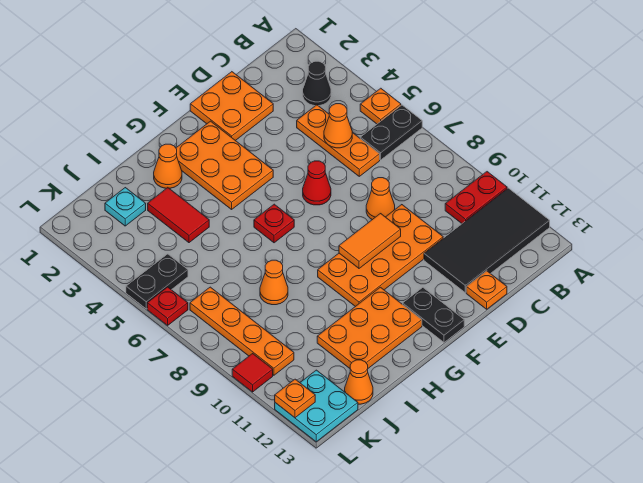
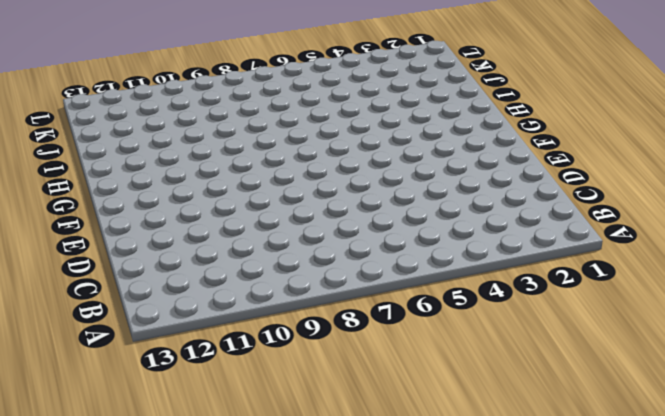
none -> orange plate A5 level 1
none -> black plate A6:B6 level 1
none -> red plate A10:B10 level 1

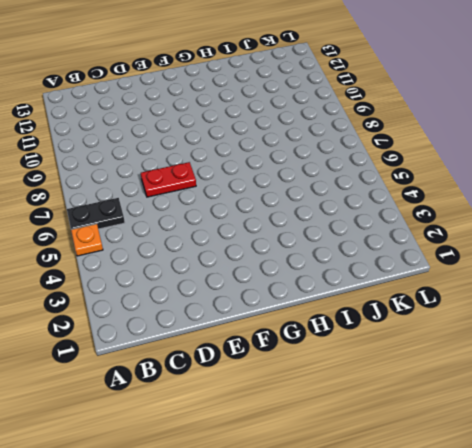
red plate D7:E7 level 1 -> red plate A10:B10 level 1
none -> black tile A11:D12 level 1
none -> black cone B3 level 1
none -> orange plate C4:C6 level 1

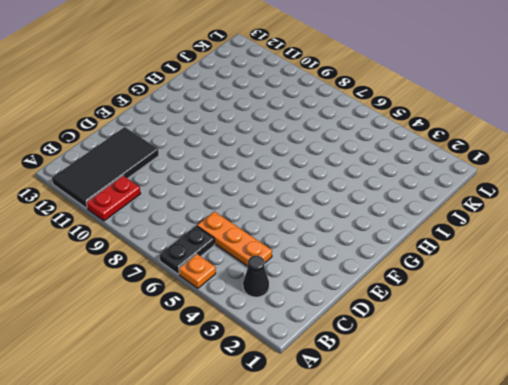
none -> orange plate D1:E2 level 1
none -> orange cone D8 level 1
none -> orange plate D9:G10 level 1

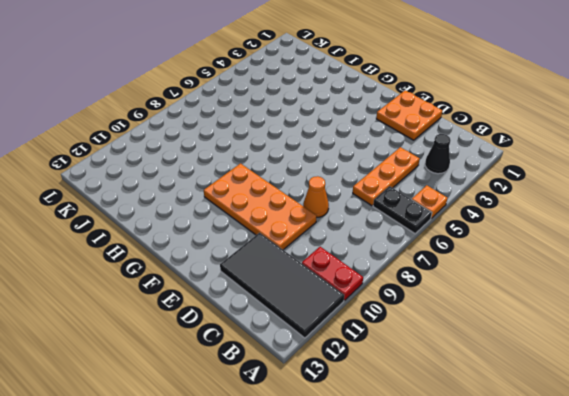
none -> orange plate D13 level 1
none -> red cone E6 level 1
none -> orange plate F2:G4 level 1

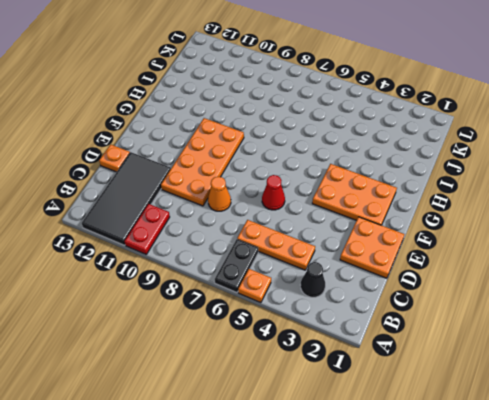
none -> black plate F12:F13 level 1
none -> red plate G6 level 1
none -> orange plate G11:I12 level 1

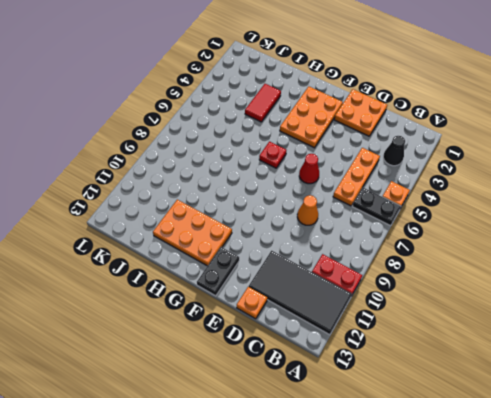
none -> orange plate D9:G10 level 1
none -> orange cone H2 level 1
none -> orange cone I8 level 1

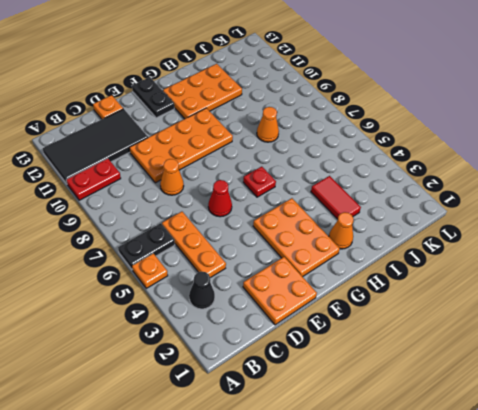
none -> cyan plate J2 level 1
none -> orange cone J13 level 1
none -> black plate K5:L5 level 1

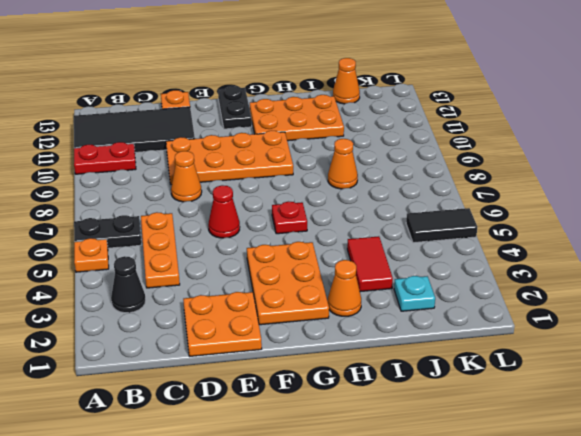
black tile K5:L5 level 1 -> black plate K5:L5 level 1
none -> orange plate K7:K10 level 1
none -> cyan plate K12:L13 level 1
none -> red plate L6 level 1

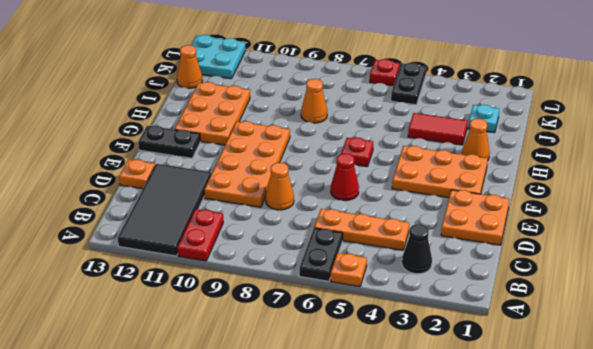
none -> orange plate K7:K10 level 1
none -> red tile L10 level 1
none -> orange cone C5 level 2

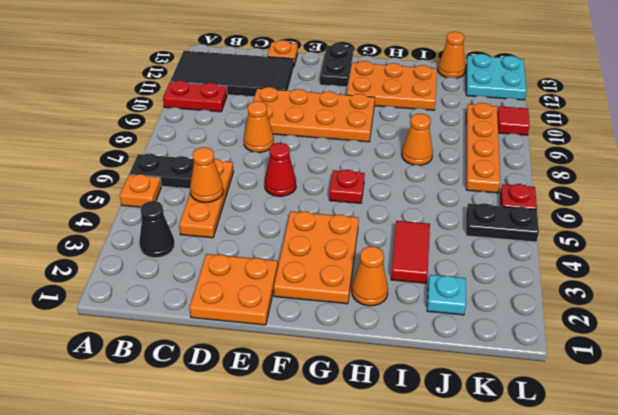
none -> orange tile E9:F9 level 2
none -> orange plate L12 level 2

